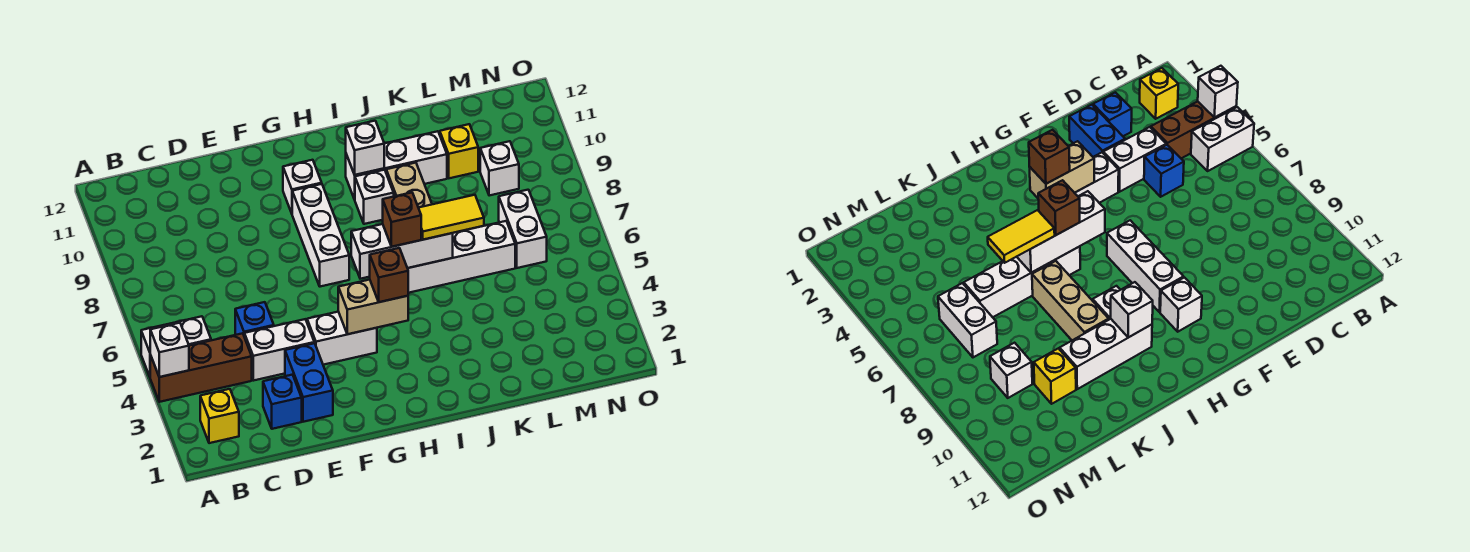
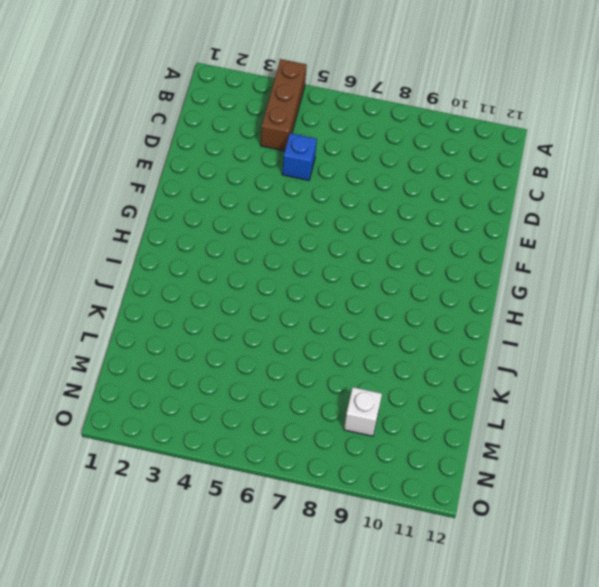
none -> white brick A5:B5 level 1
none -> yellow brick B2 level 1
none -> blue brick D2 level 1

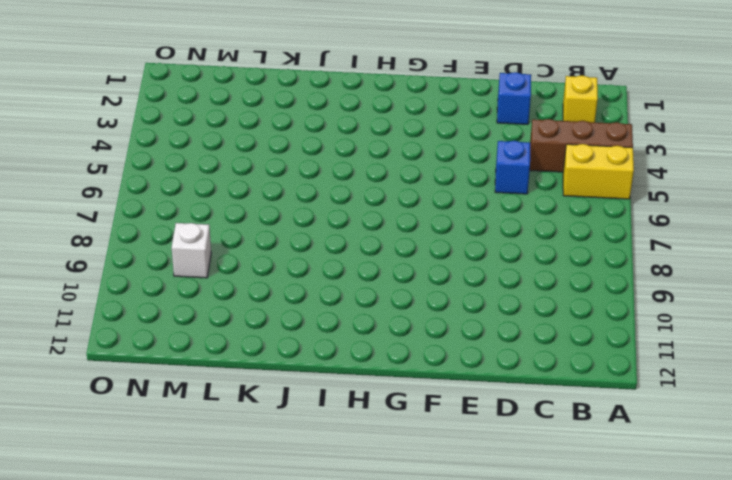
yellow brick A5:B5 level 1 -> white brick A5:B5 level 1
none -> white brick D4:E4 level 1
none -> blue brick E2:E3 level 1
none -> white brick F4:G4 level 1

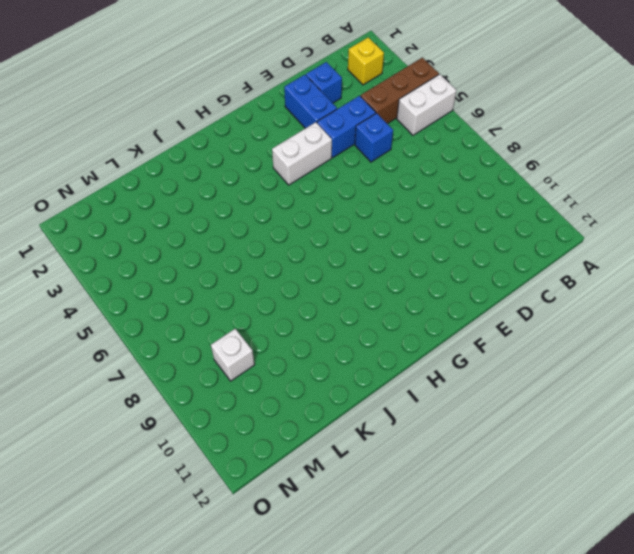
blue brick D4:E4 level 1 -> white brick D4:E4 level 1
none -> white brick G7:G9 level 1
none -> white brick G10 level 1
none -> white brick I6:L6 level 1

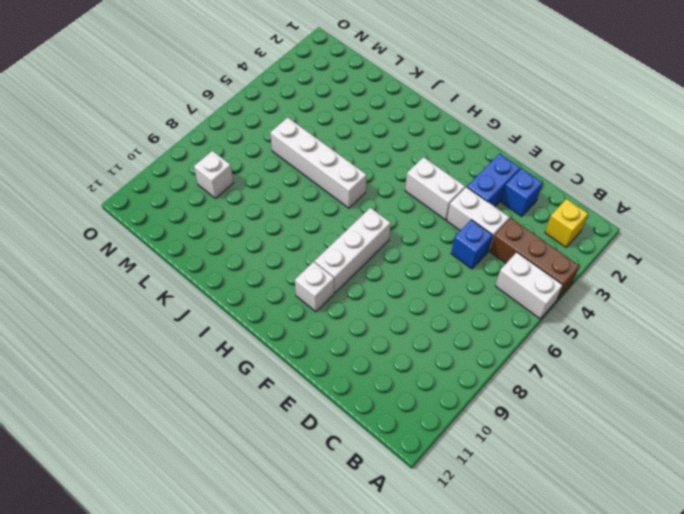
none -> white brick I9 level 1
none -> white brick I10:K10 level 1
none -> tan brick J7:J9 level 1

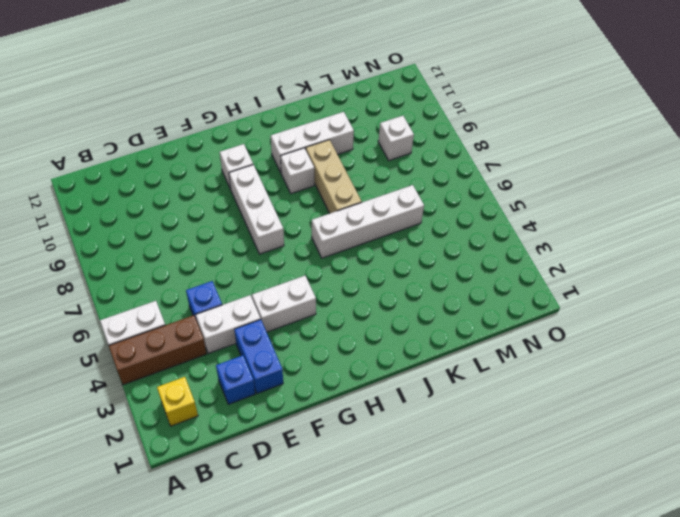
none -> yellow brick L10 level 1
none -> white brick M6:M7 level 1
none -> white brick A4 level 2

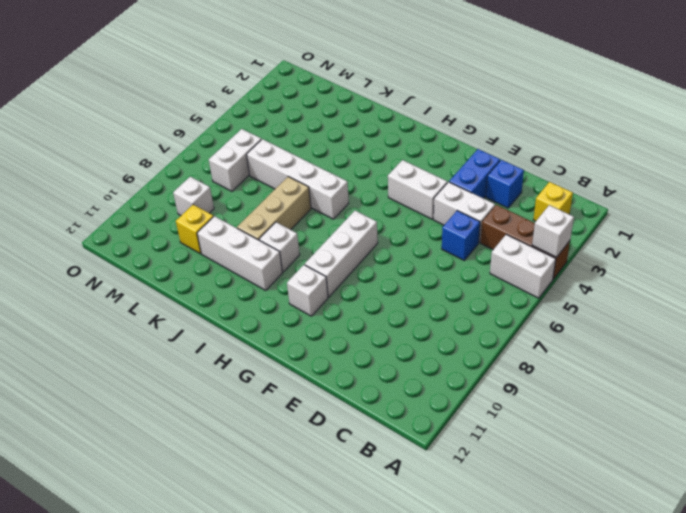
none -> tan brick G4:H4 level 2
none -> white brick H6:J6 level 2
none -> white brick I10 level 2

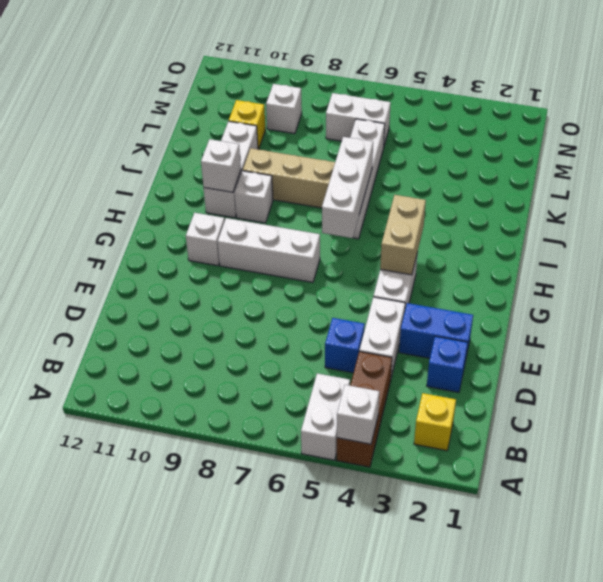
none -> brown brick H4 level 3
none -> brown brick I6 level 3
none -> yellow tile J6:K6 level 3

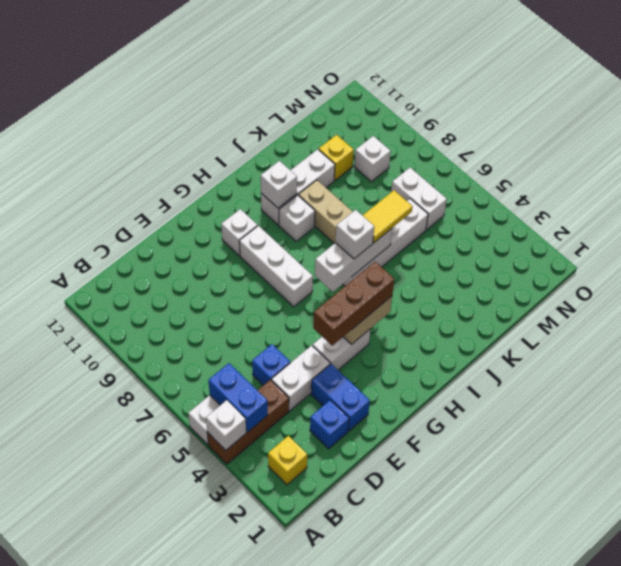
blue brick B4:B5 level 2 -> none
brown brick F4:H4 level 3 -> brown brick H4 level 3
white brick I6 level 3 -> brown brick I6 level 3

